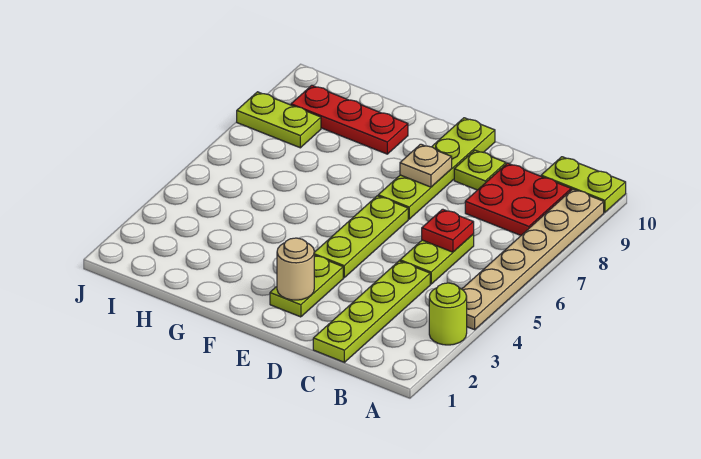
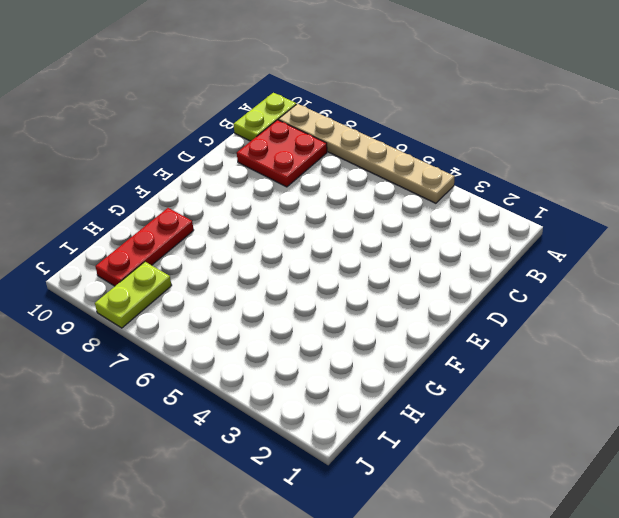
none -> lime round brick A3 level 1
none -> lime plate C1:C4 level 1
none -> lime plate C5:C6 level 1

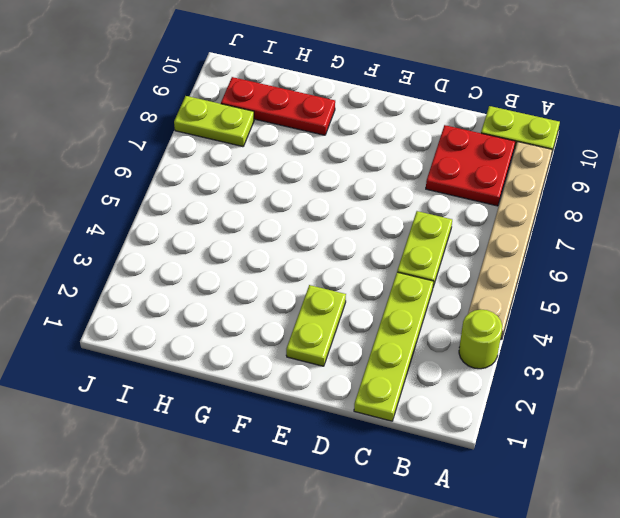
none -> lime plate D9 level 1
none -> lime plate E4:E6 level 1
none -> lime plate E7:E10 level 1

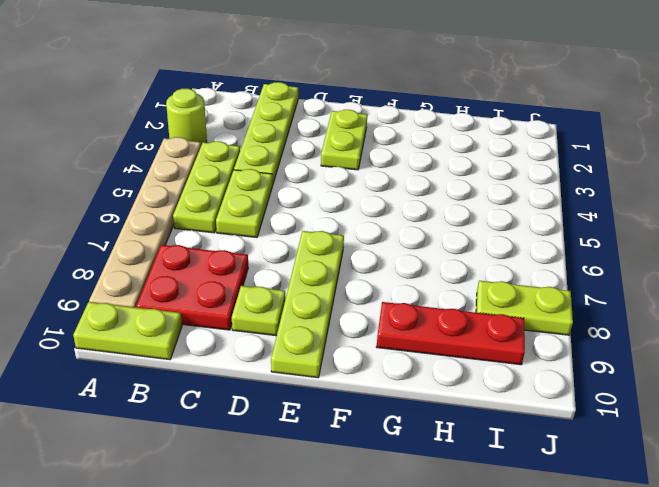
lime plate B4:B6 level 1 -> lime plate E4:E6 level 1
none -> red plate C6 level 2
none -> tan round brick E2 level 2
none -> tan plate E8 level 2

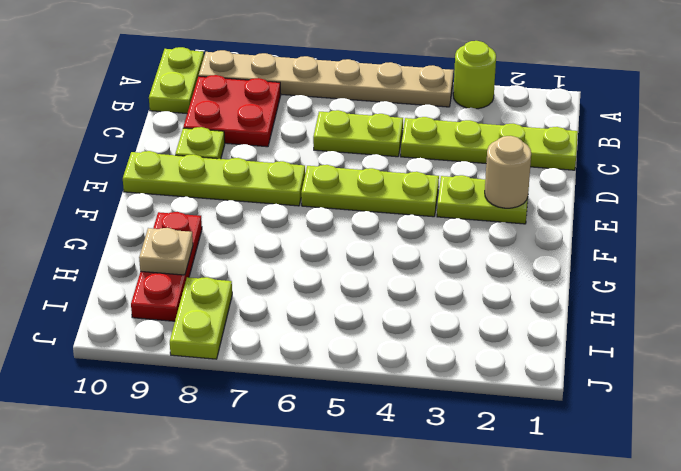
tan plate H9 level 2 -> tan plate E8 level 2
none -> red plate C6 level 2

